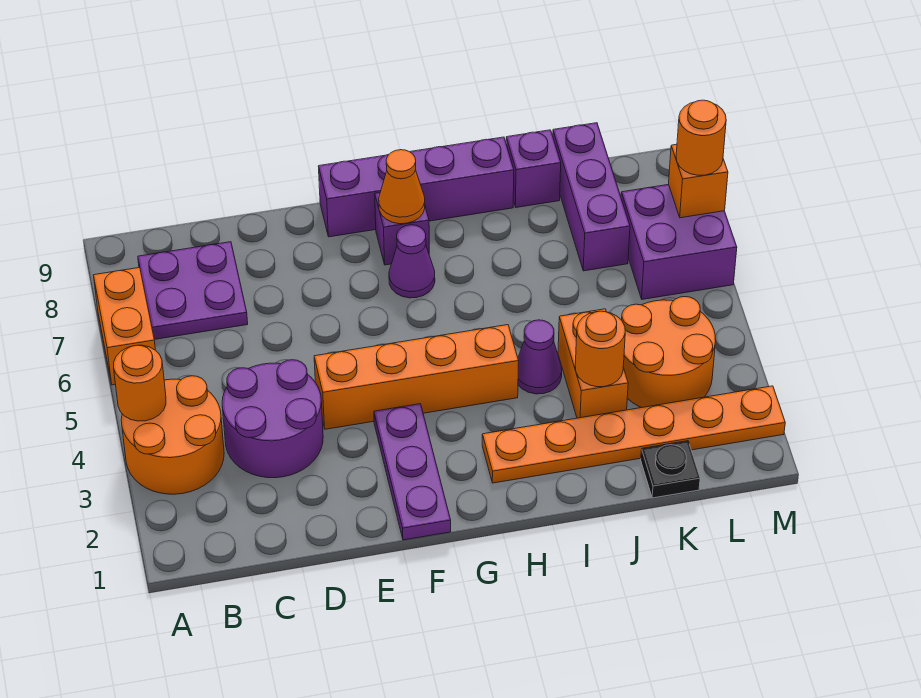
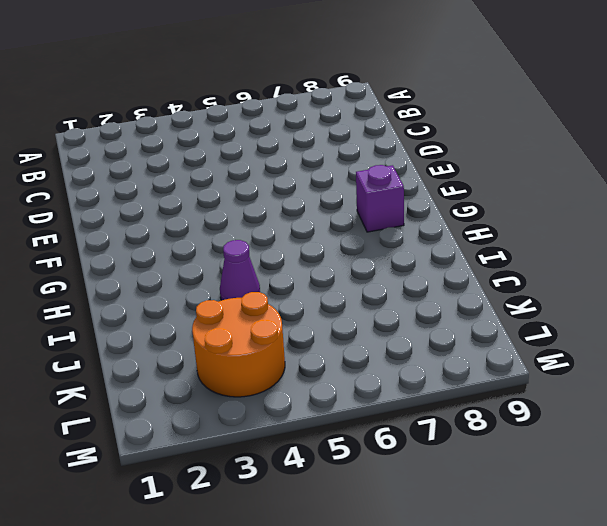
none -> orange round brick A3:B4 level 1
none -> orange brick A6:A7 level 1
none -> purple plate B7:C8 level 1

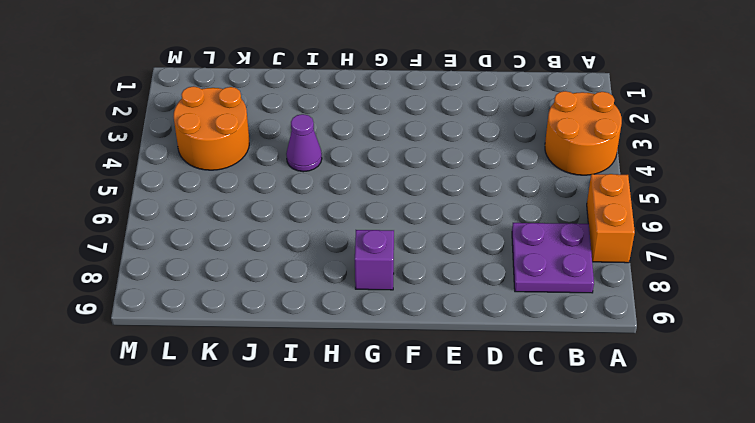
none -> purple round brick C3:D4 level 1
none -> orange brick E4:H4 level 1
none -> purple plate F1:F3 level 1

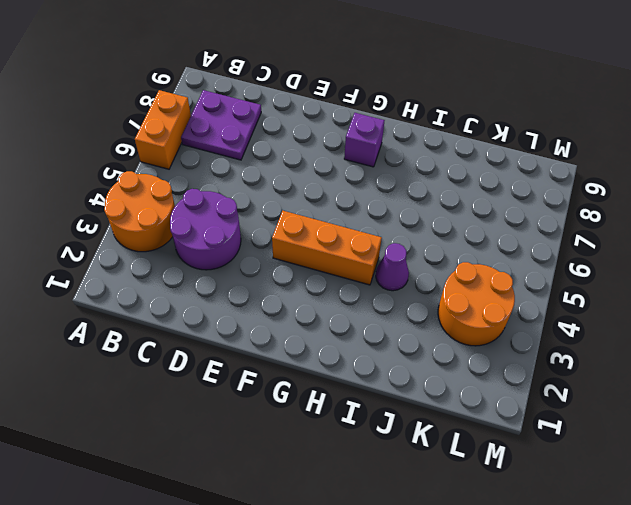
orange brick F4:H4 level 1 -> orange brick E4:H4 level 1
none -> purple plate F1:F3 level 1
none -> purple brick F9:I9 level 1
none -> purple cone G7 level 1

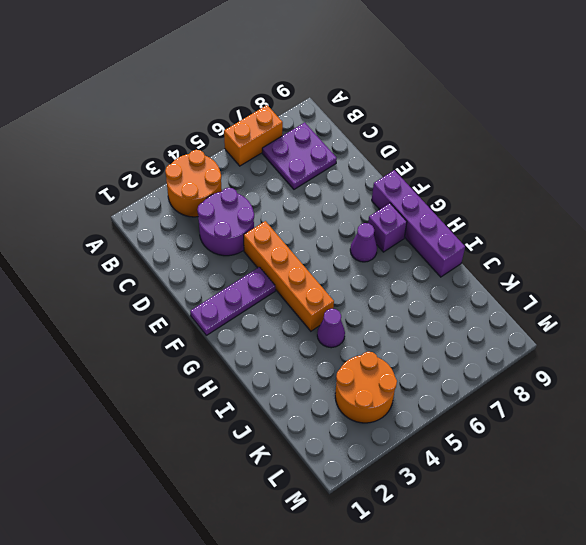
none -> orange plate H2:M2 level 1
none -> orange brick J3:J4 level 1
none -> purple brick J9 level 1

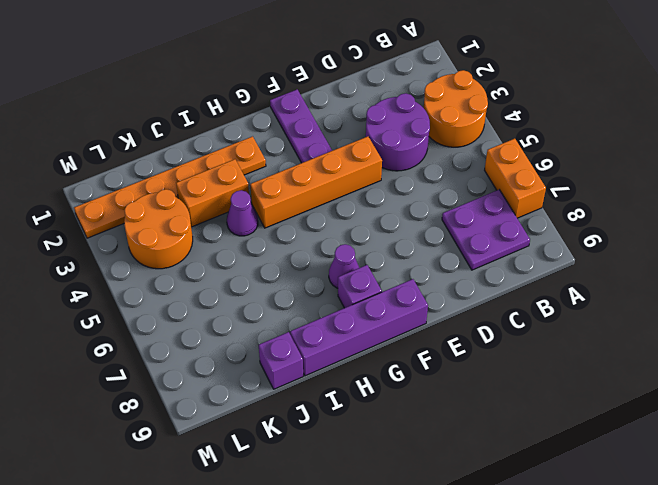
orange brick I3:J3 level 1 -> orange brick J3:J4 level 1
none -> black plate K1 level 1
none -> purple brick K7:K9 level 1
none -> purple brick L6:M7 level 1

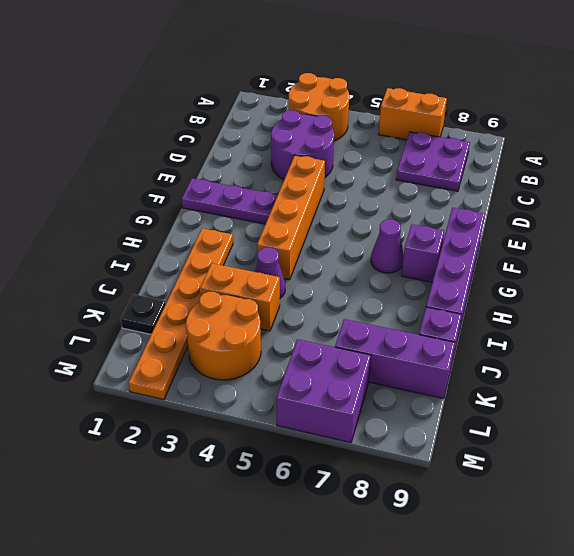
none -> orange round brick A4 level 2
none -> orange cone G8 level 2
none -> orange round brick J3 level 2

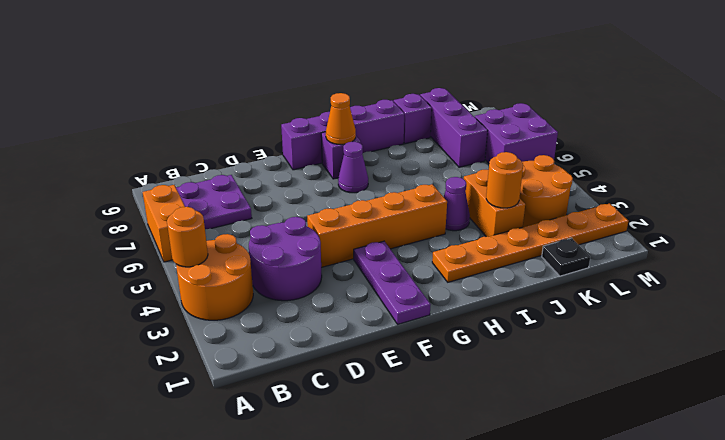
none -> orange brick M7 level 2
none -> orange round brick M7 level 3

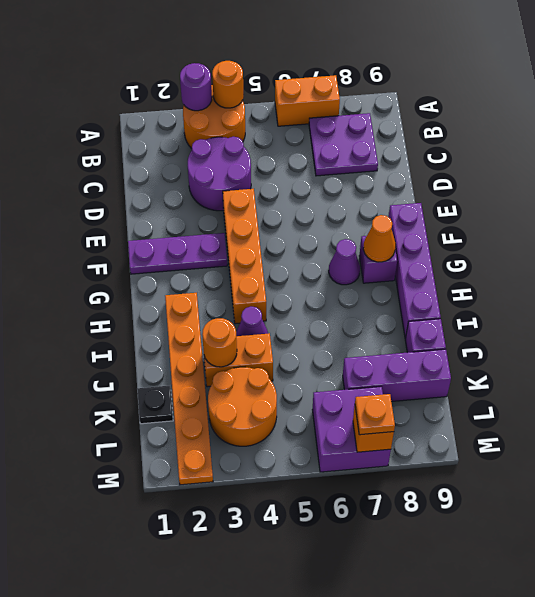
purple round brick A3 level 2 -> none
orange plate M7 level 3 -> orange round brick M7 level 3

